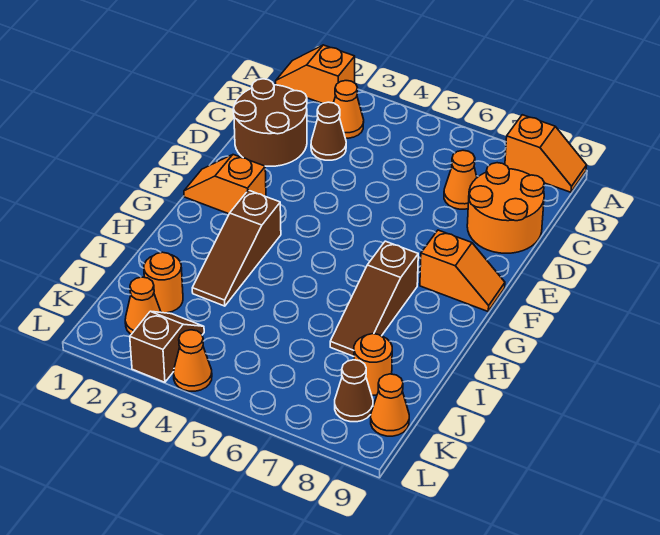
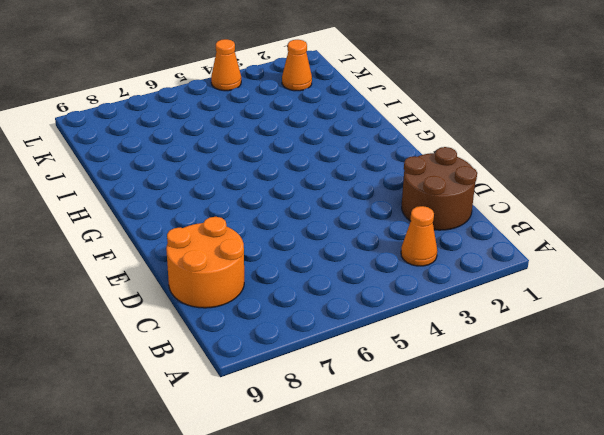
none -> orange slope A1:A2 level 1 top 2
none -> orange slope A8:A9 level 1 top 8
none -> brown cone C3 level 1

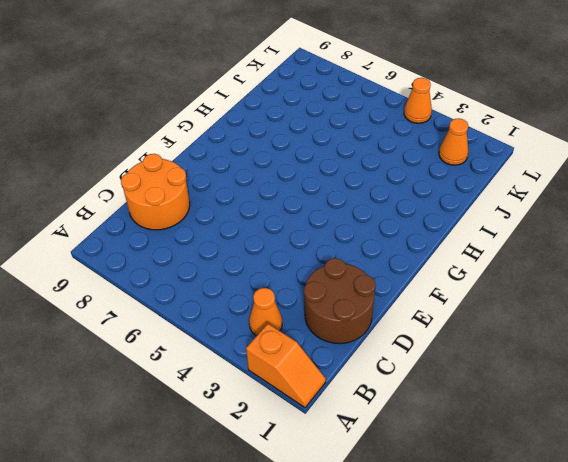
none -> orange slope A8:A9 level 1 top 8
none -> brown cone C3 level 1
none -> orange cone C7 level 1

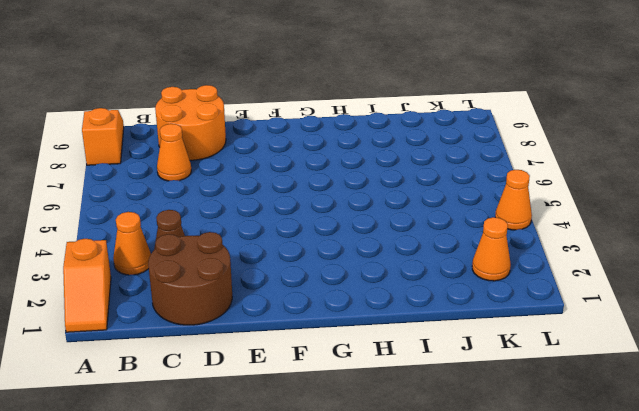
none -> orange slope F1:F2 level 1 top 2
none -> orange slope F8:F9 level 1 top 8
none -> brown slope G3:I3 level 1 top G

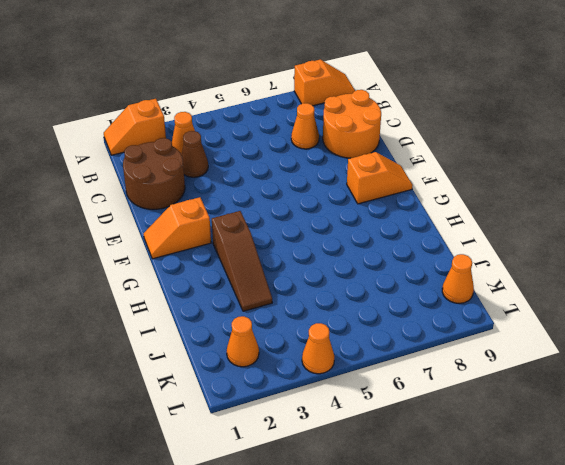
none -> brown slope G7:I7 level 1 top G
none -> orange round brick J2 level 1
none -> orange round brick J8 level 1

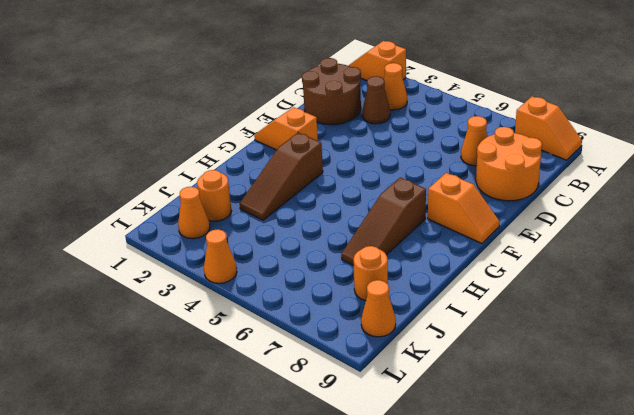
none -> brown slope K3:L3 level 1 top L
none -> brown cone K8 level 1

